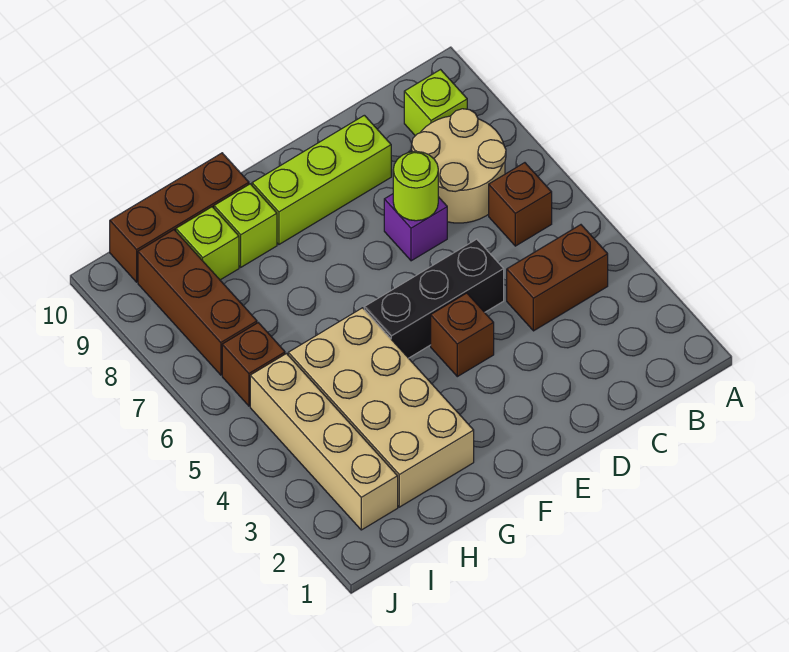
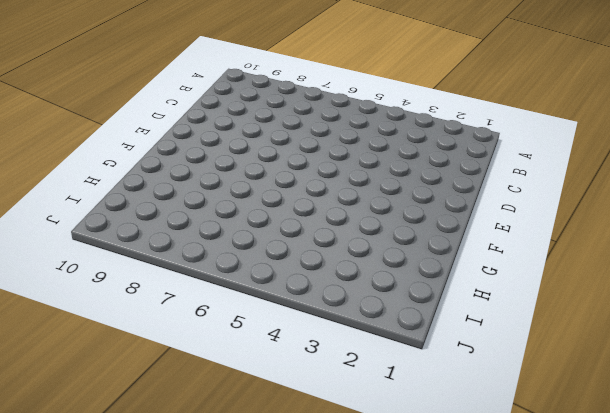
none -> brown brick B4:C4 level 1
none -> brown brick B6 level 1
none -> tan round brick B7:C8 level 1

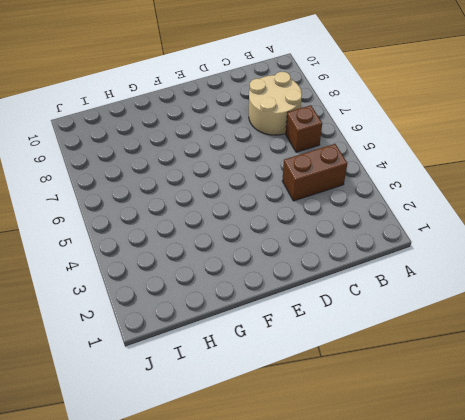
none -> lime brick B9 level 1
none -> black brick D5:F5 level 1
none -> purple brick D7 level 1

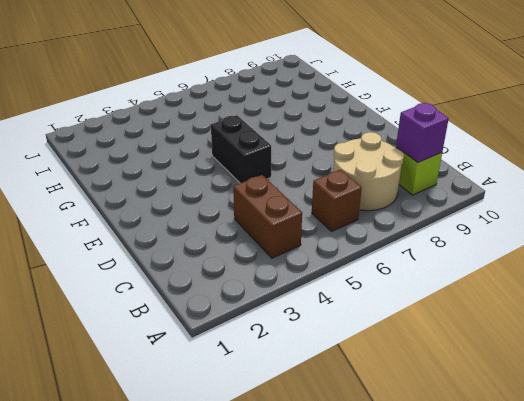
purple brick B9 level 2 -> purple brick D7 level 1
black brick E5:F5 level 1 -> black brick D5:F5 level 1
none -> lime brick D9:F9 level 1
none -> brown brick E4 level 1
none -> tan brick G2:H5 level 1

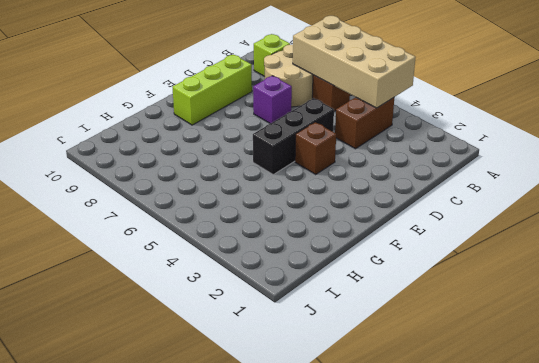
tan brick A4:B7 level 2 -> tan brick G2:H5 level 1
none -> lime brick G9 level 1
none -> brown brick G10:I10 level 1
none -> lime brick H9 level 1

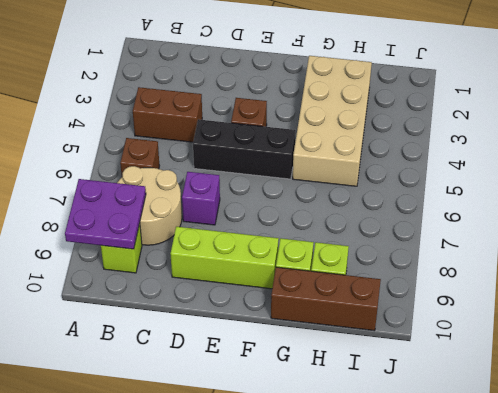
purple plate A8:B9 level 2 -> none
none -> tan brick I2:I5 level 1
none -> brown brick I6 level 1
none -> brown brick I7:I9 level 1

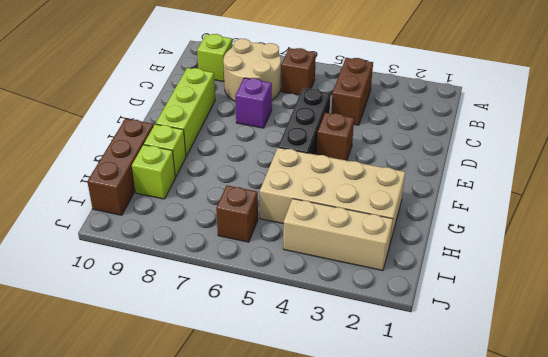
tan brick I2:I4 level 1 -> tan brick I2:I5 level 1
none -> brown brick I7:I9 level 1
none -> lime round brick D7 level 2

